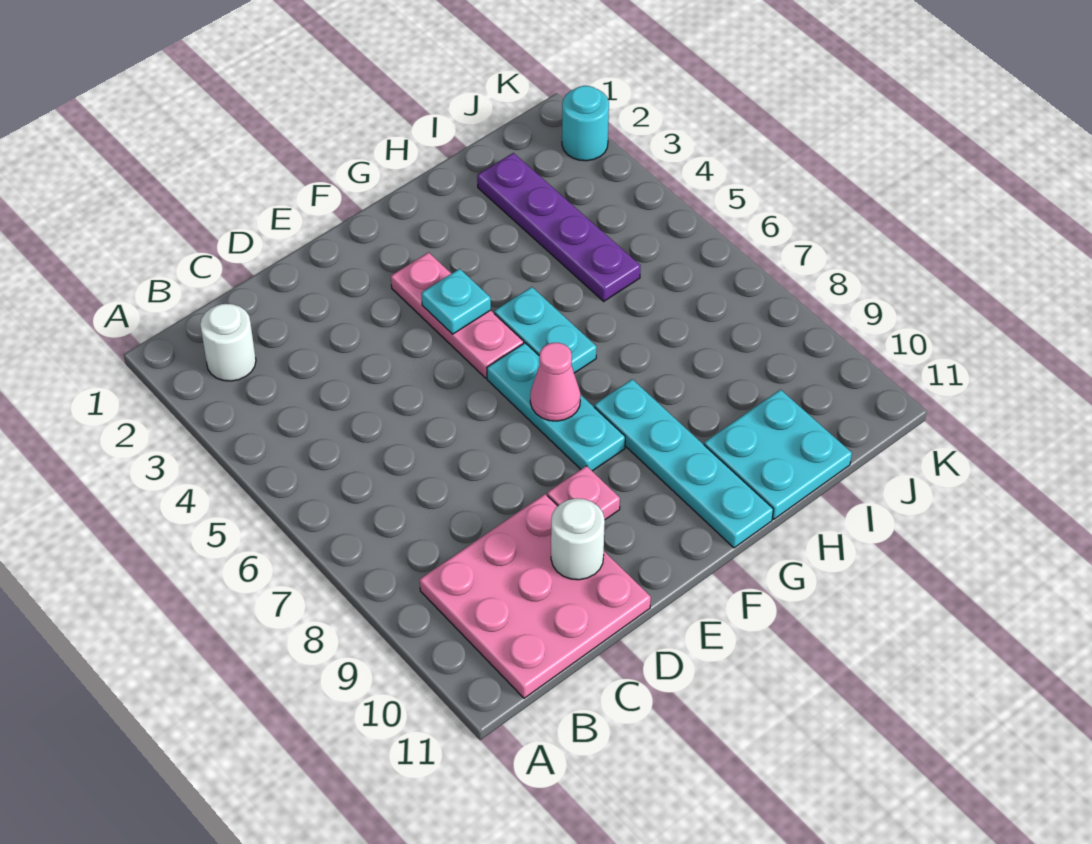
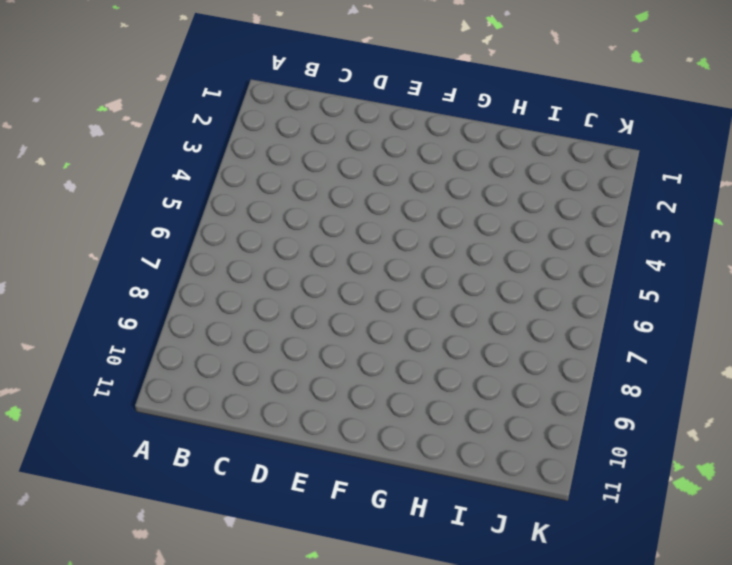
none -> white round brick B2 level 1
none -> pink plate B9:D11 level 1
none -> pink plate E9 level 1

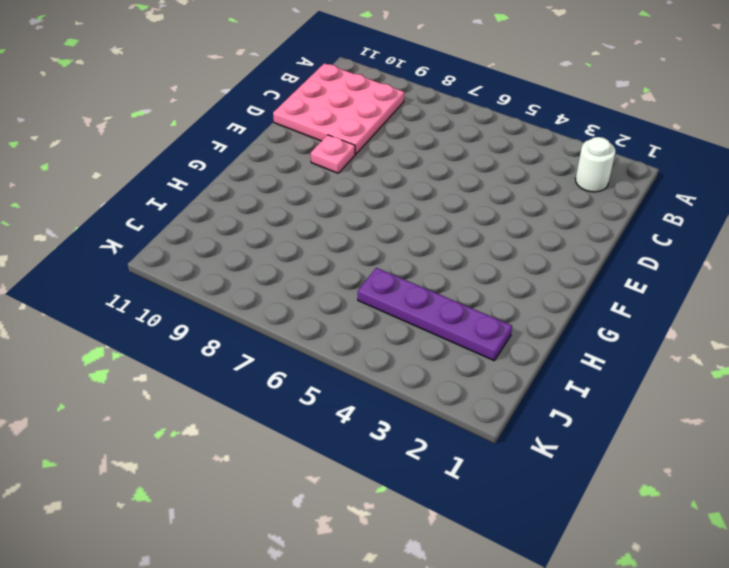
none -> pink plate F3:F5 level 1
none -> cyan plate F6:F8 level 1
none -> cyan plate G5:G6 level 1

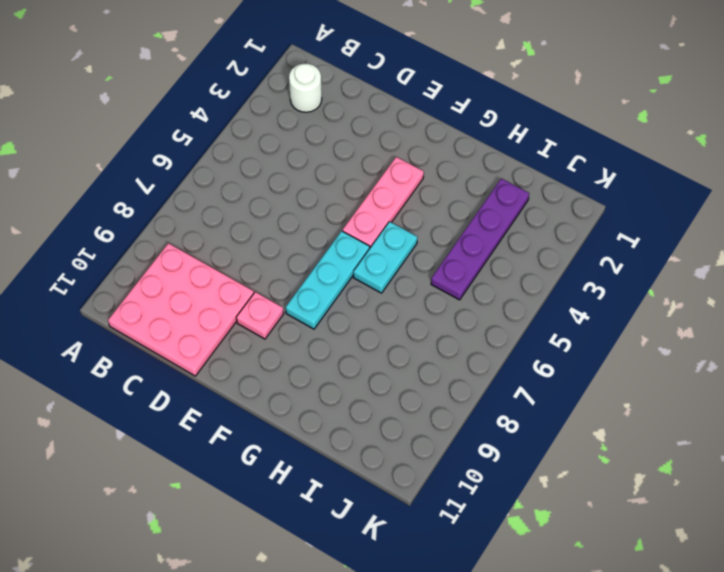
none -> cyan plate G8:G11 level 1
none -> cyan plate H10:I11 level 1
none -> cyan round brick K2 level 1

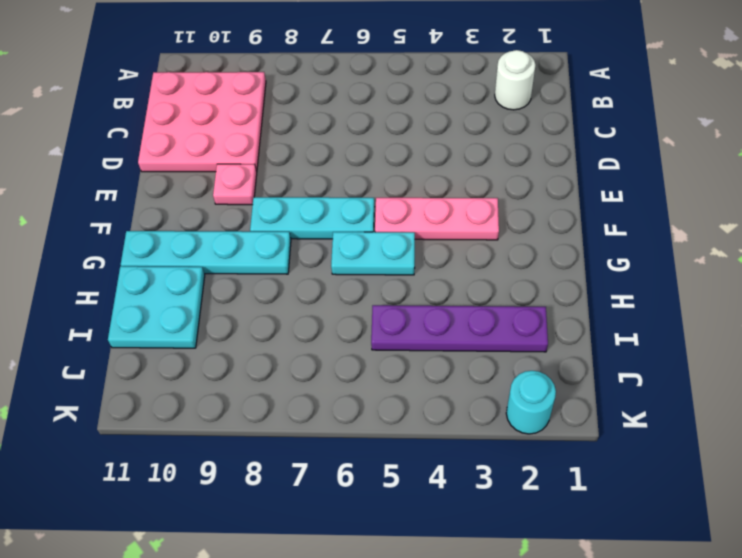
none -> white round brick D10 level 2
none -> cyan plate F4 level 2
none -> pink cone F7 level 2

